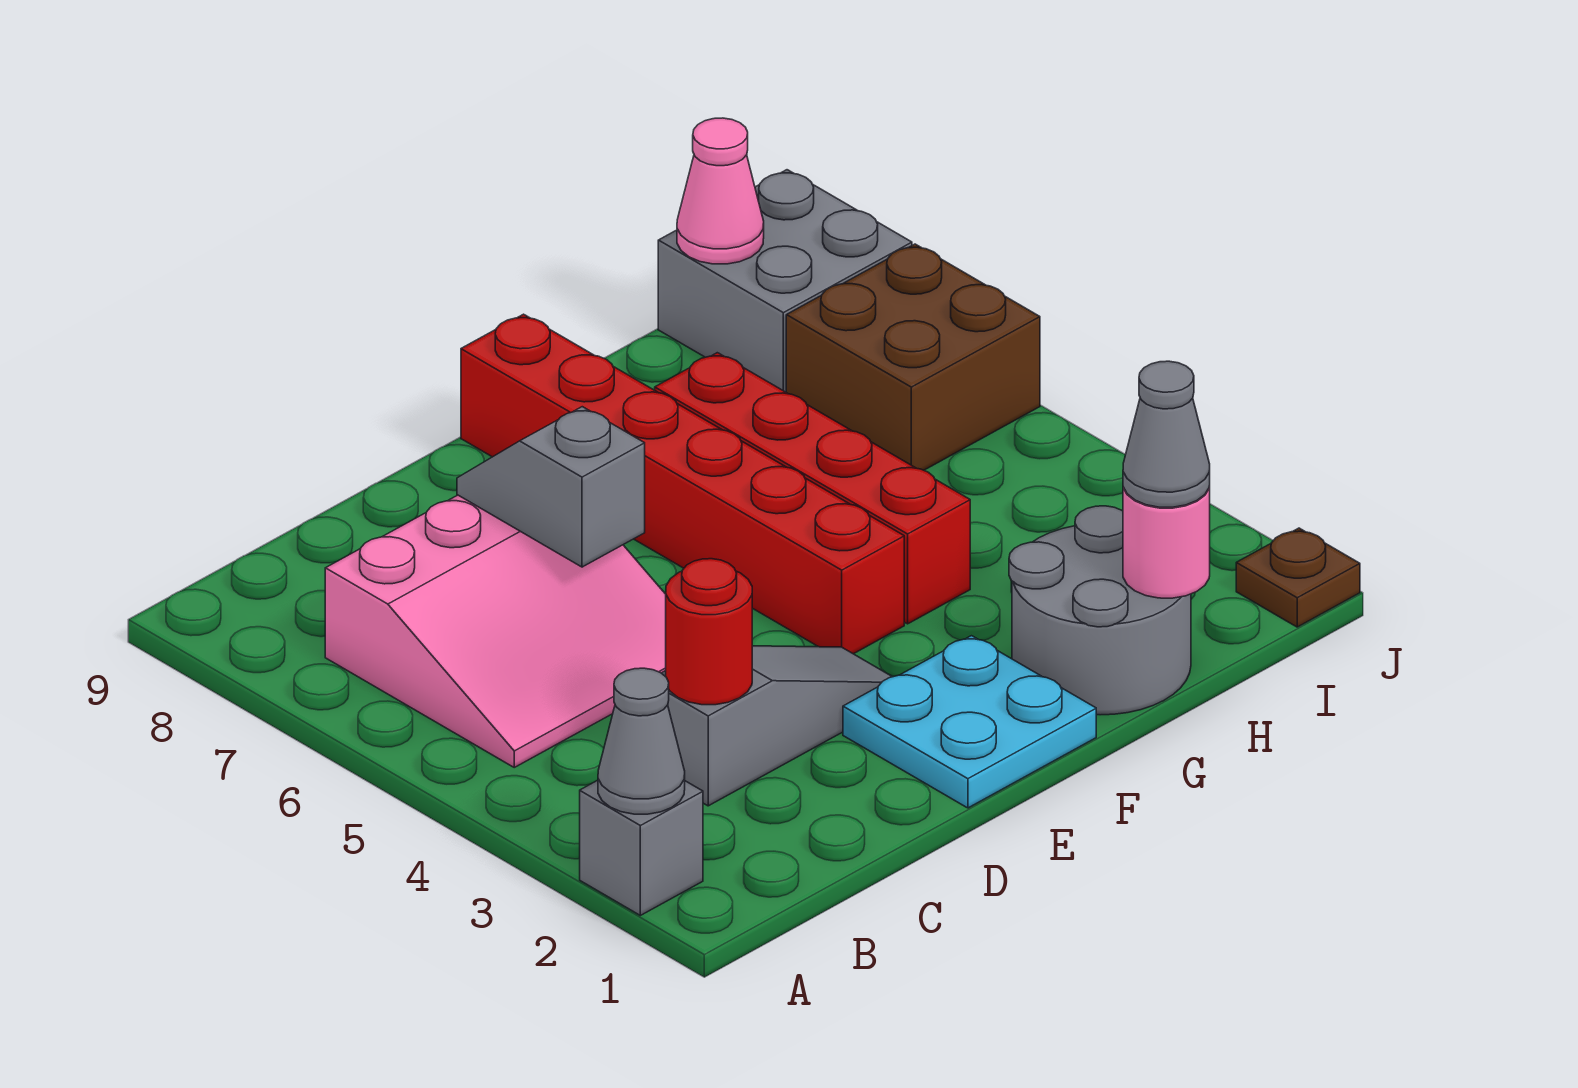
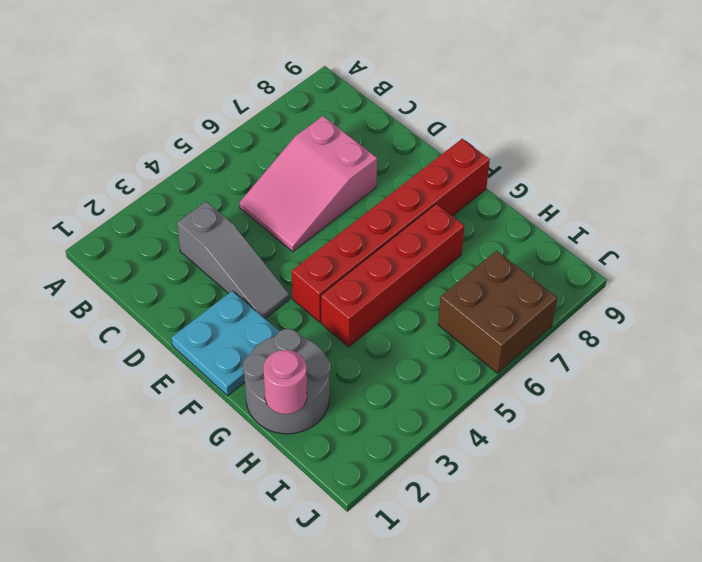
pink slope C5:D7 level 1 top 7 -> pink slope B5:D7 level 1 top 7
none -> grey brick A2 level 1
none -> grey brick I8:J9 level 1
none -> brown plate J1 level 1

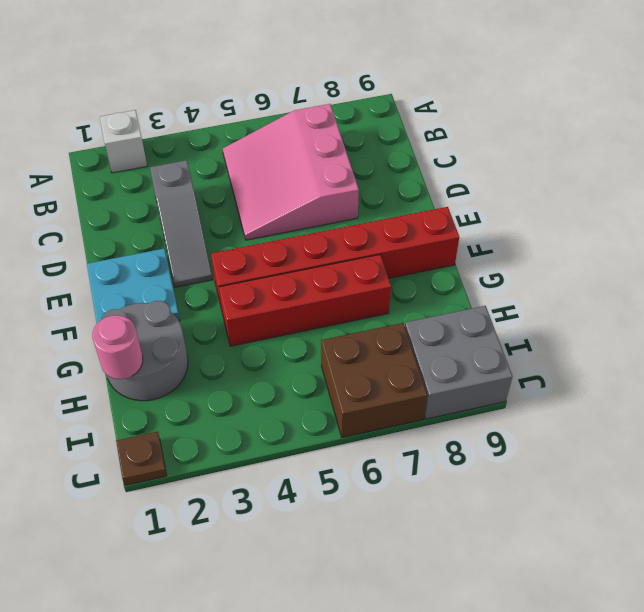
white brick A2 level 1 -> grey brick A2 level 1
none -> grey cone A2 level 2
none -> red round brick C3 level 2
none -> grey slope D6:D7 level 2 top 6

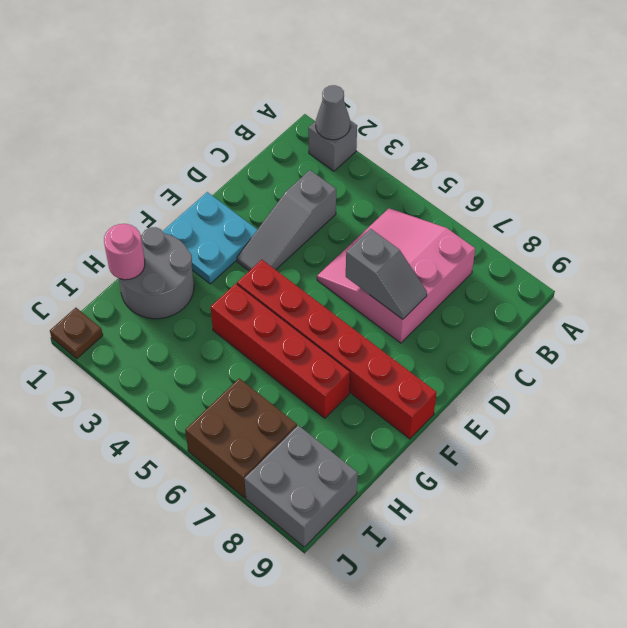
none -> red round brick C3 level 2
none -> pink cone I9 level 2
none -> grey cone H1 level 3

